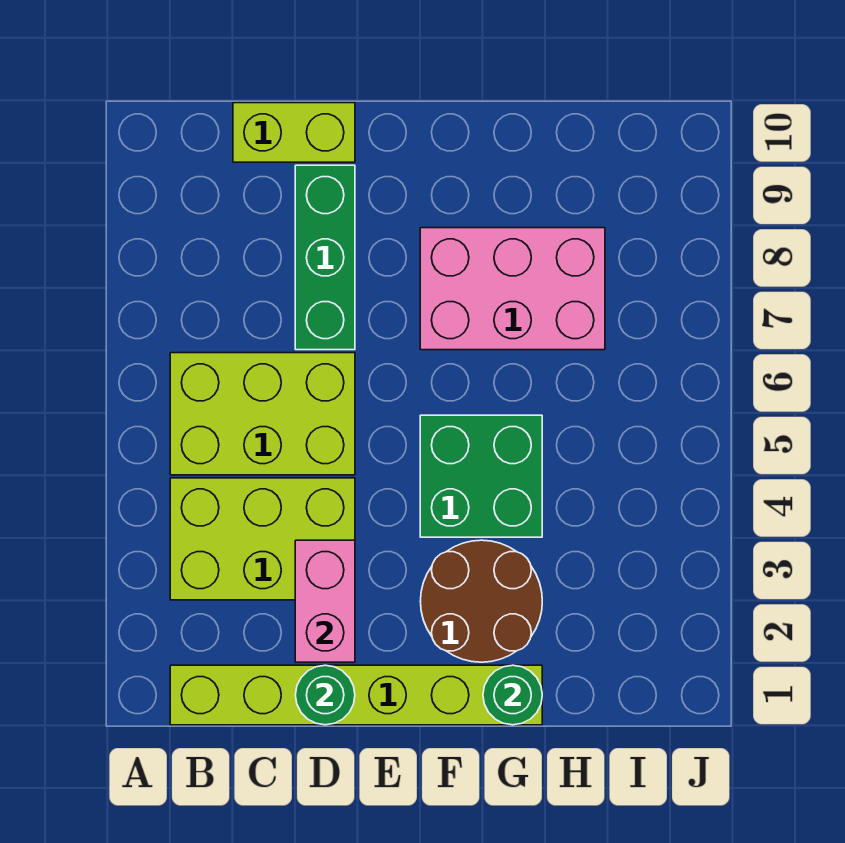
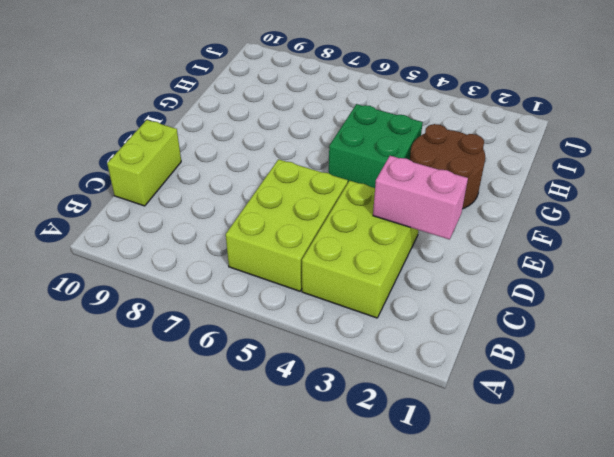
none -> lime brick B1:G1 level 1
none -> green brick D7:D9 level 1

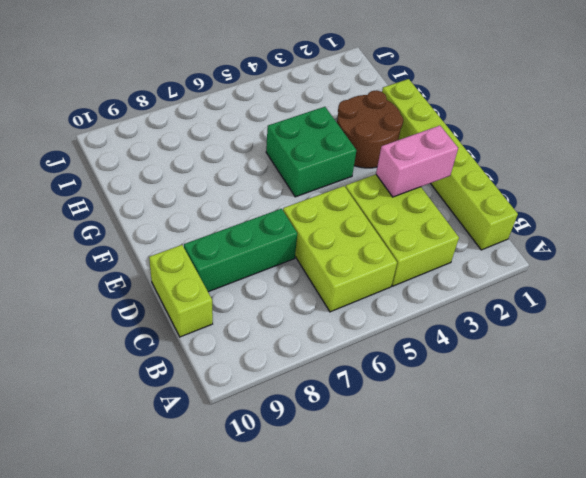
none -> pink brick F7:H8 level 1
none -> green round brick D1 level 2

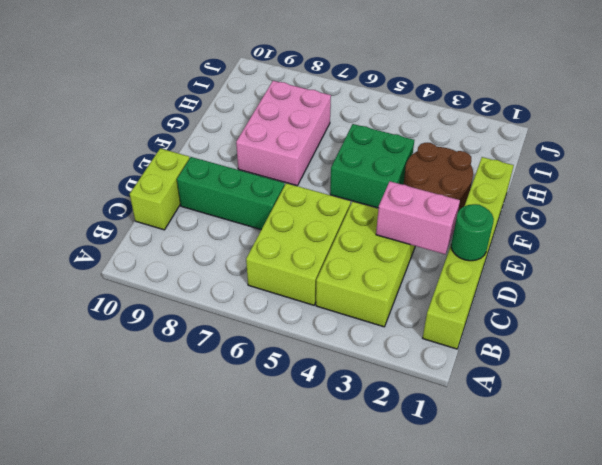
none -> green round brick G1 level 2

